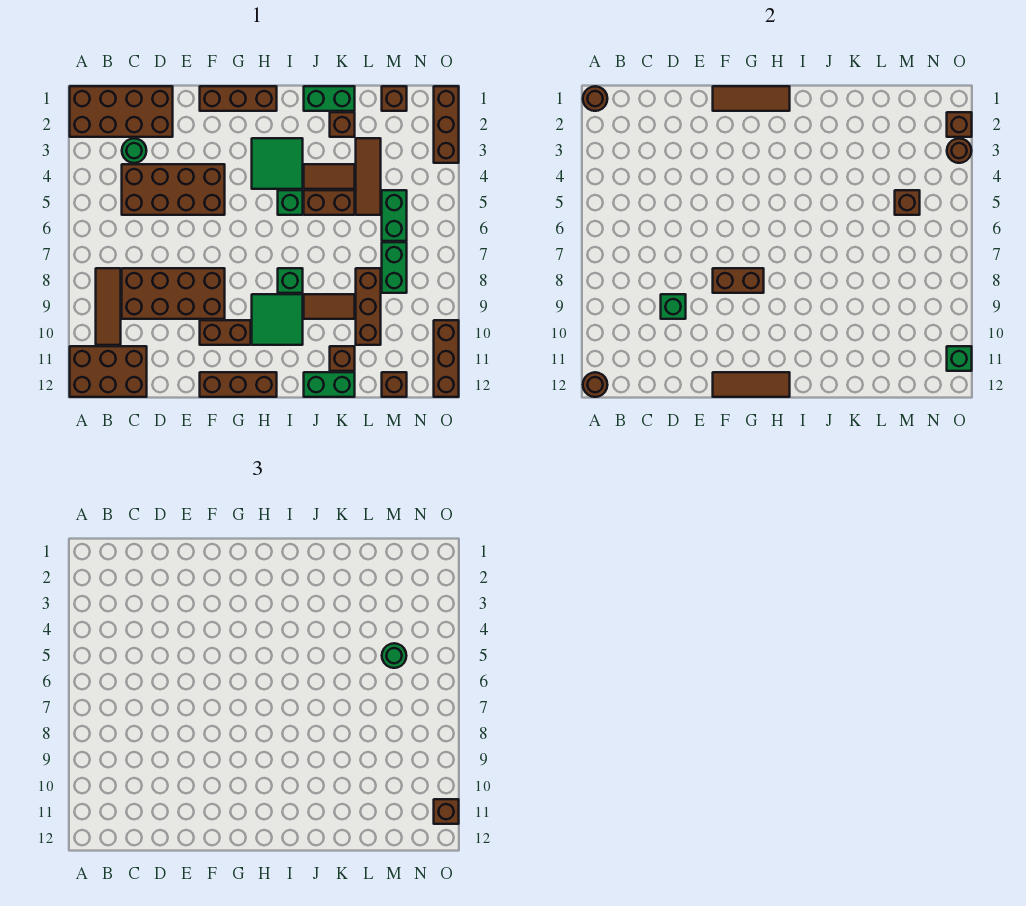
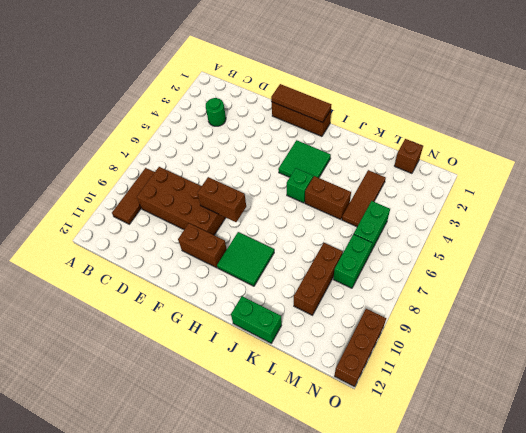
none -> brown brick A1:D2 level 1
none -> brown brick A11:C12 level 1
none -> brown brick C4:F5 level 1
none -> brown brick F12:H12 level 1

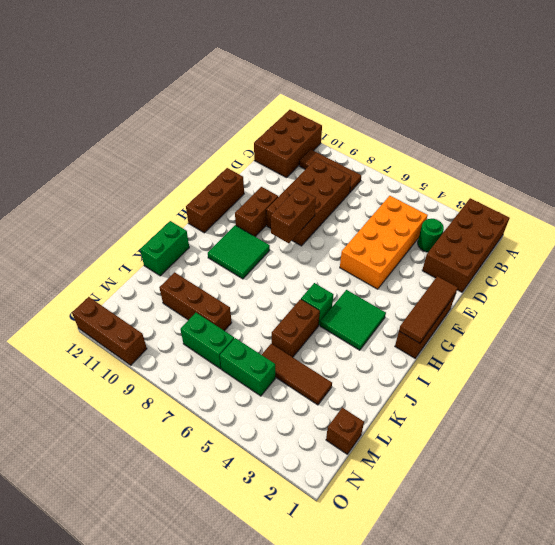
orange brick C4:F5 level 1 -> brown brick C4:F5 level 1
none -> green brick I8 level 1
none -> green brick J1:K1 level 1
none -> brown tile J4:K4 level 1
none -> brown tile J9:K9 level 1

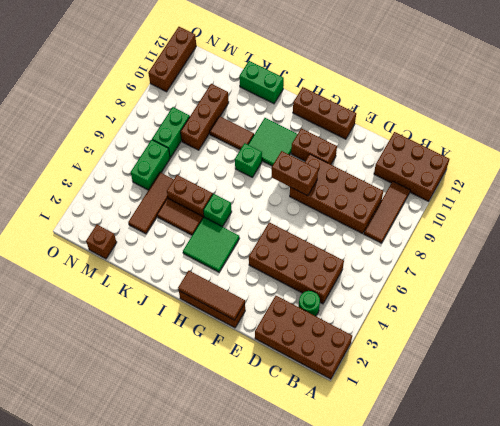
none -> green brick J1:K1 level 1
none -> brown brick K2 level 1
none -> brown brick K11 level 1
none -> brown brick M12 level 1

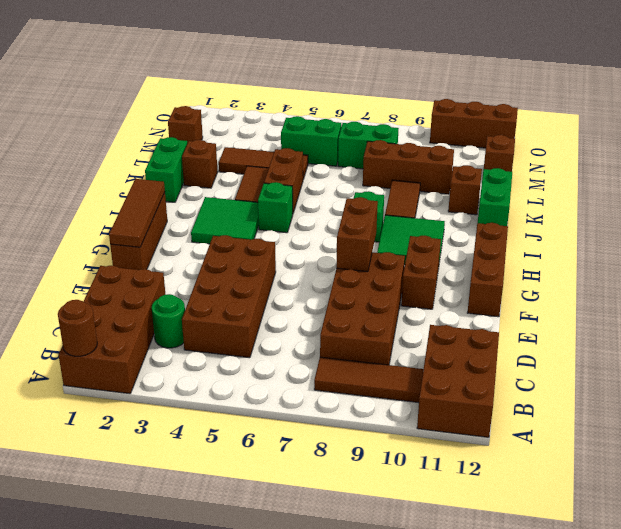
none -> brown brick O1:O3 level 1
none -> brown round brick A12 level 2
none -> green brick D9 level 2
none -> brown tile F12:H12 level 2

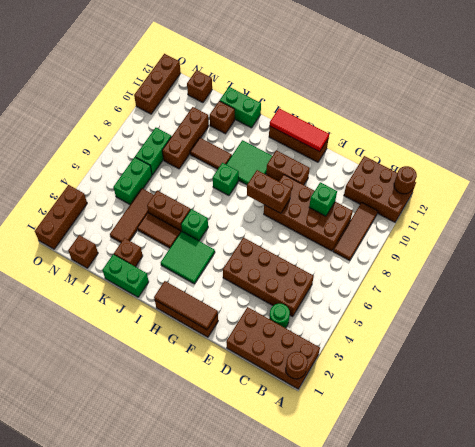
red tile F12:H12 level 2 -> brown tile F12:H12 level 2
none -> brown brick M5 level 2
none -> brown brick O2 level 2
none -> brown round brick O3 level 2
none -> green brick O11 level 2

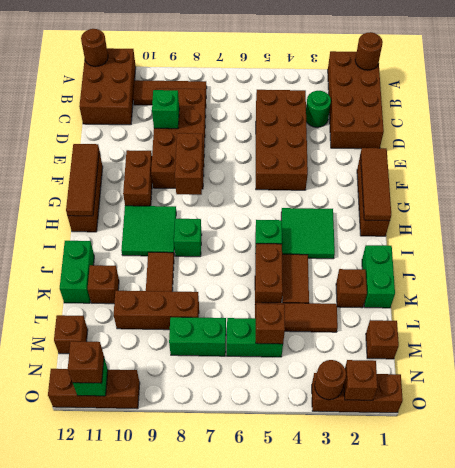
none -> green round brick M5 level 3

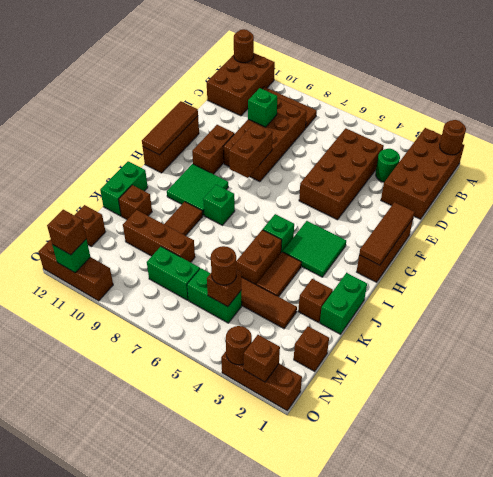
brown round brick M5 level 3 -> green round brick M5 level 3

